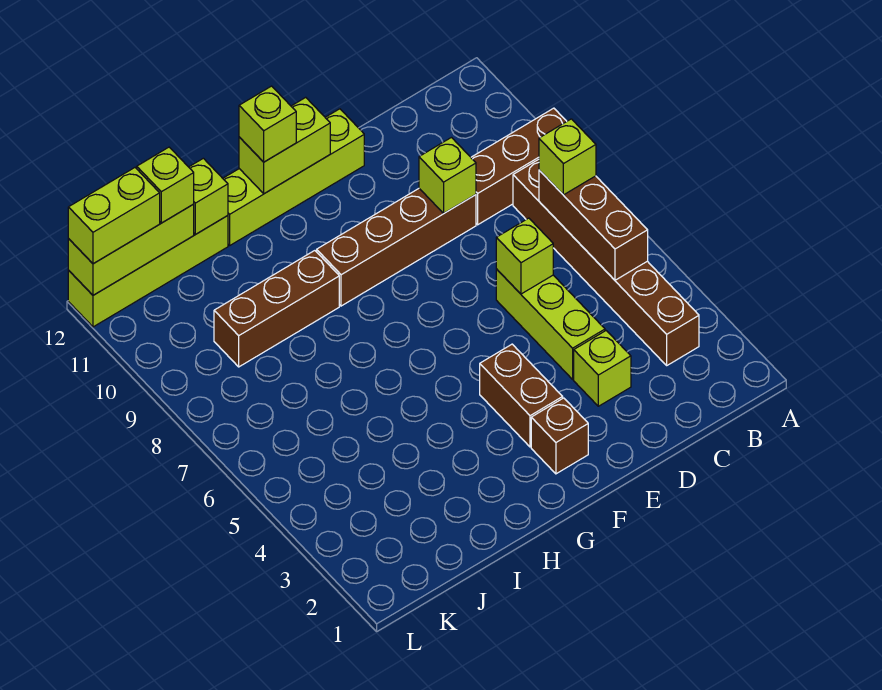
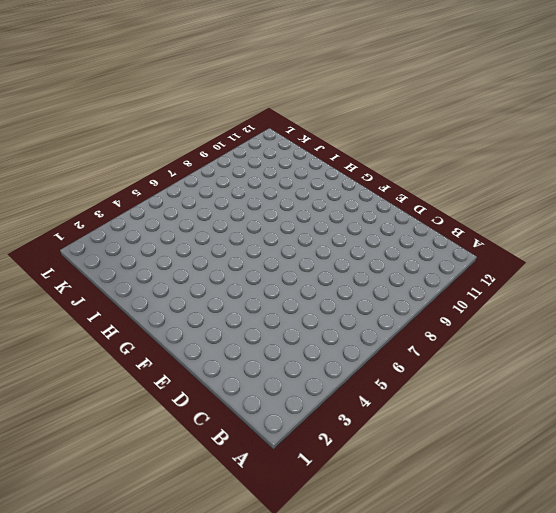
none -> brown brick A9:C9 level 1
none -> brown brick B3:B8 level 1
none -> lime brick D3 level 1

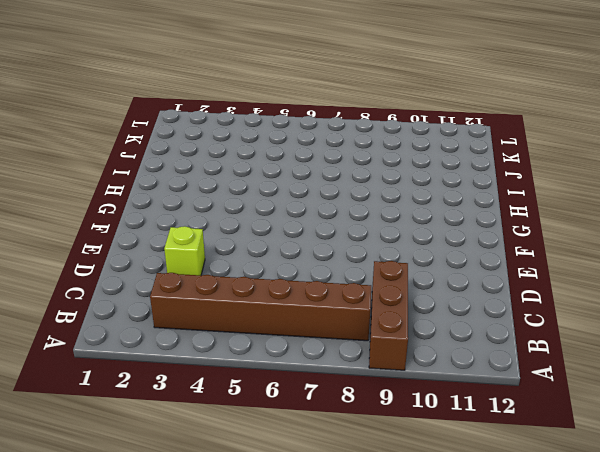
none -> lime brick D4:D6 level 1
none -> brown brick D9:G9 level 1
none -> lime brick E12:H12 level 1

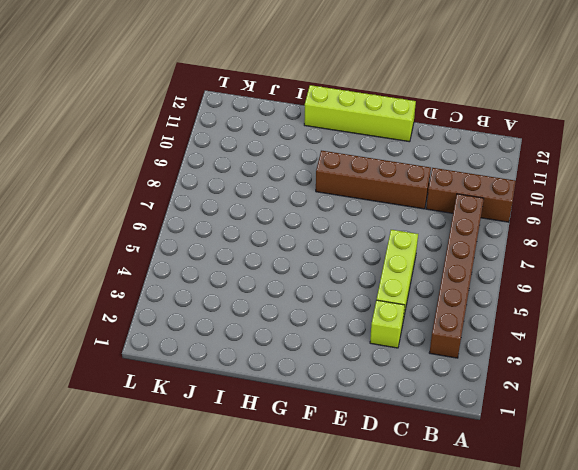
none -> brown brick F2 level 1
none -> brown brick F3:F4 level 1
none -> brown brick H9:J9 level 1

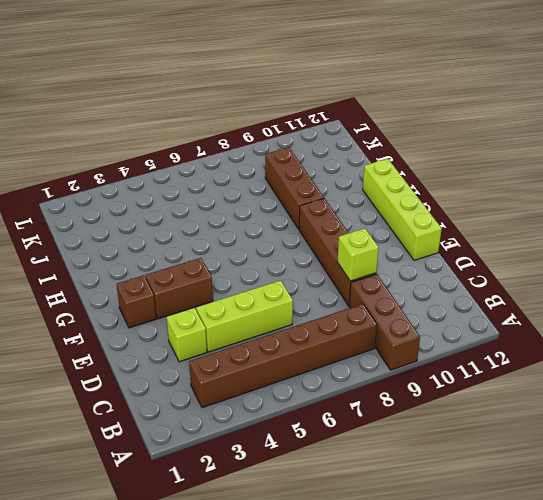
none -> lime brick I12:L12 level 1
none -> brown brick B5:B7 level 2
none -> lime brick D6 level 2

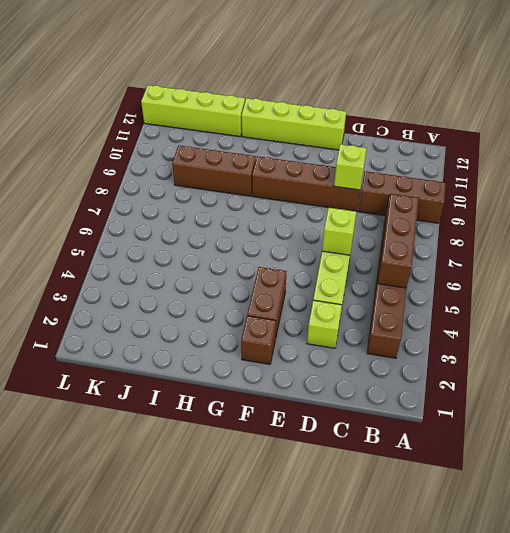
none -> lime brick F12:G12 level 2
none -> lime brick I12 level 2
none -> lime brick J12:L12 level 2

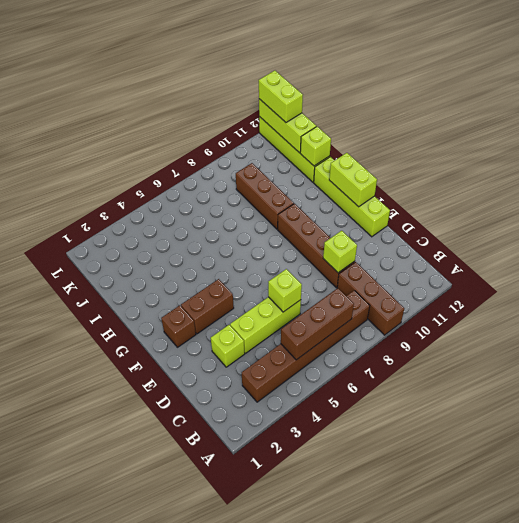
none -> lime brick B7 level 3
none -> lime brick G12 level 3
none -> lime brick J12 level 3

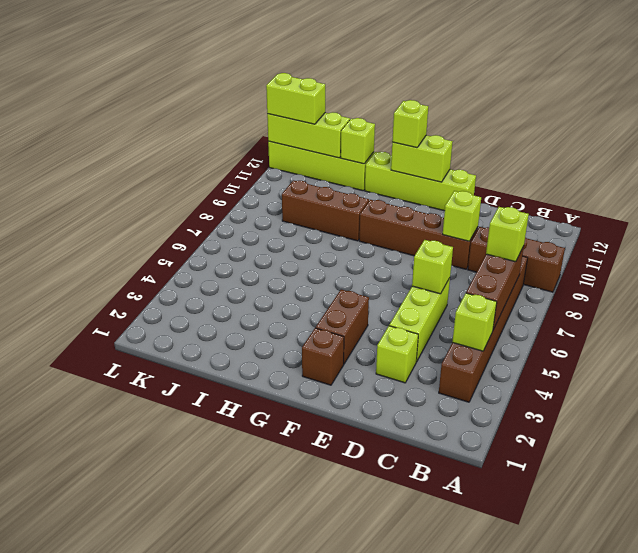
lime brick B4 level 2 -> lime brick J12 level 3

